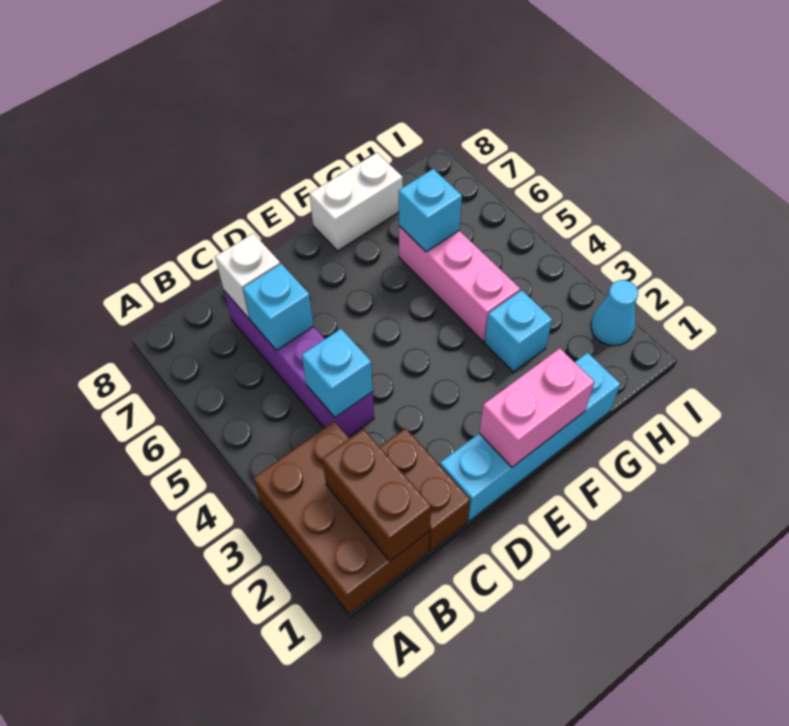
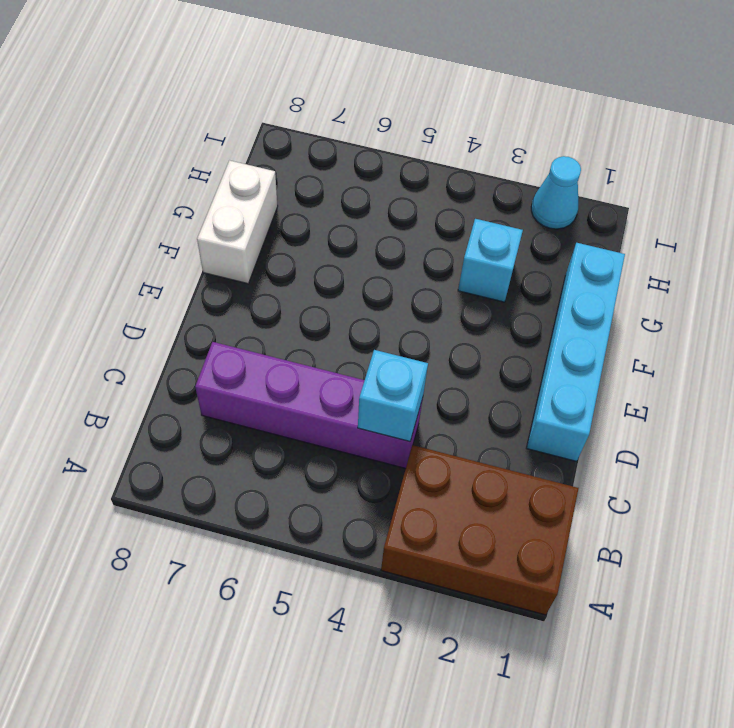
none -> brown brick C1:C2 level 1
none -> pink brick G4:G6 level 1
none -> brown brick B1:B2 level 2

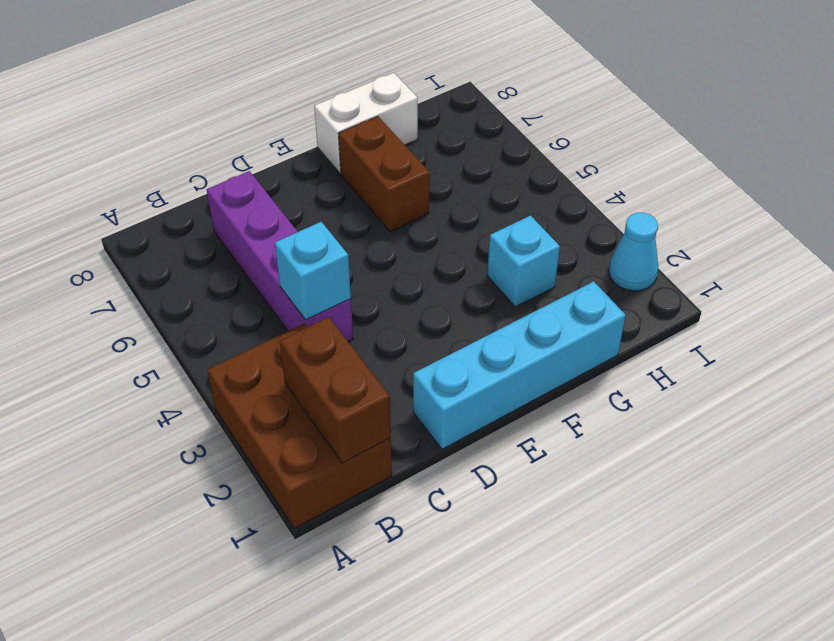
brown brick F6:F7 level 1 -> brown brick C1:C2 level 1
none -> pink brick G4:G6 level 1
none -> cyan brick C6 level 2
none -> white brick C7 level 2

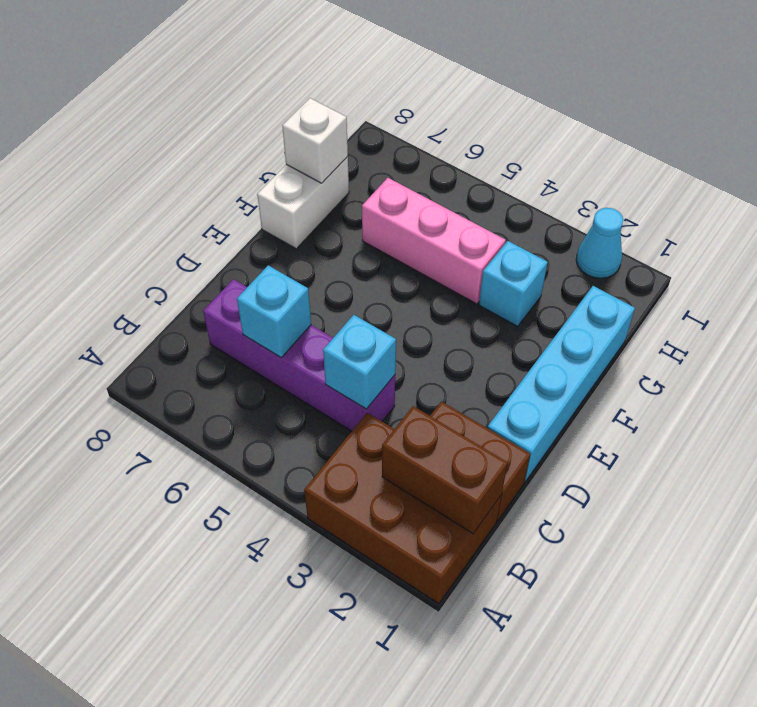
white brick G8 level 2 -> white brick C7 level 2
none -> pink brick E1:F1 level 2
none -> cyan brick G6 level 2

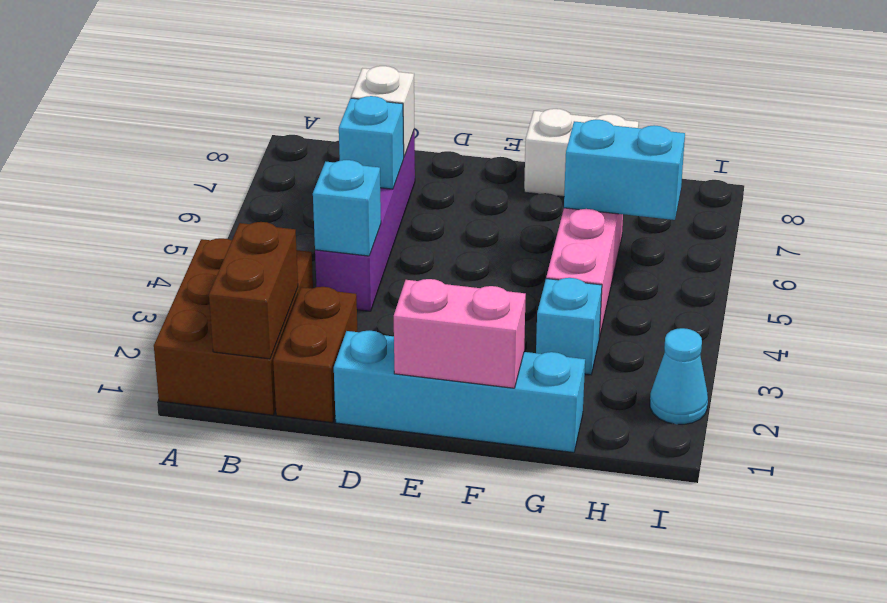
cyan brick G6:H6 level 2 -> cyan brick G6 level 2

